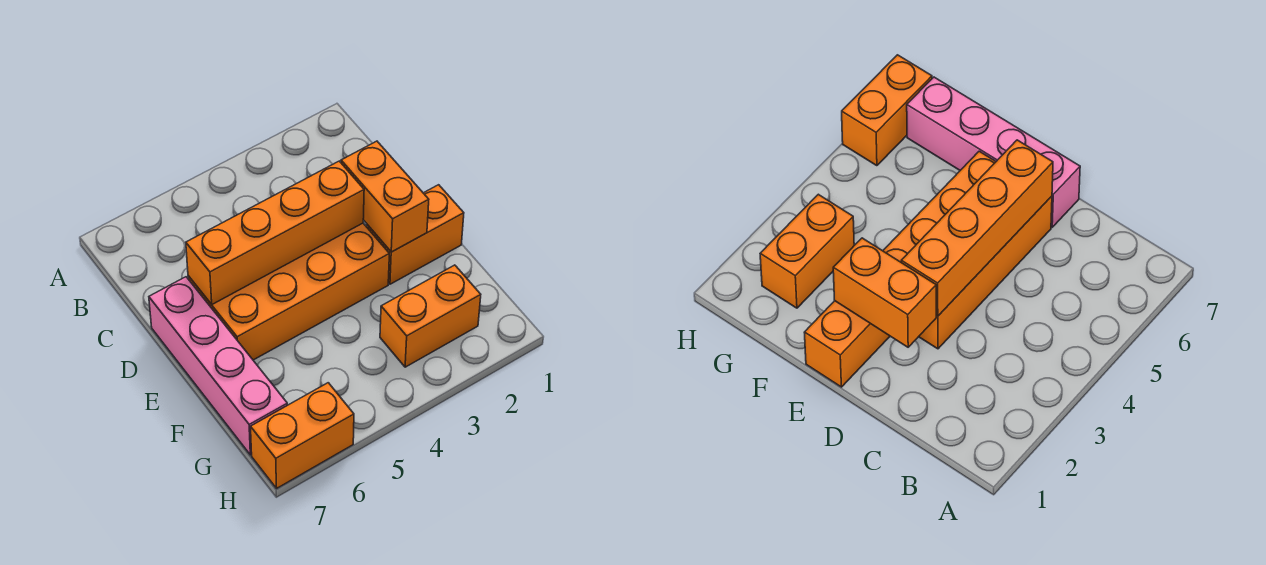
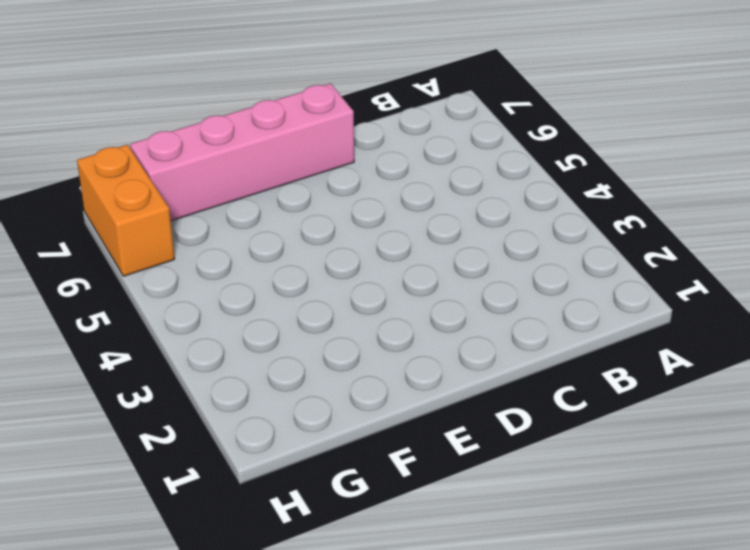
none -> orange brick D3:E6 level 1
none -> orange brick E1:E2 level 1

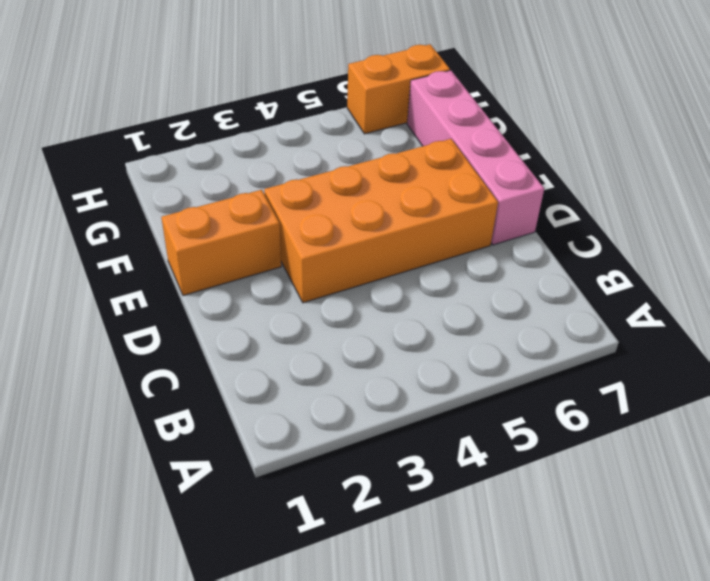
none -> orange brick G2:G3 level 1
none -> orange brick D2:E2 level 2

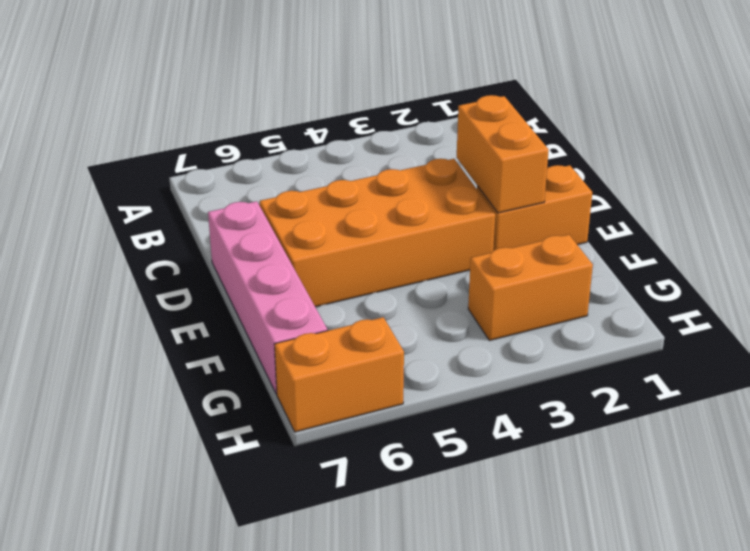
none -> orange brick D3:D6 level 2

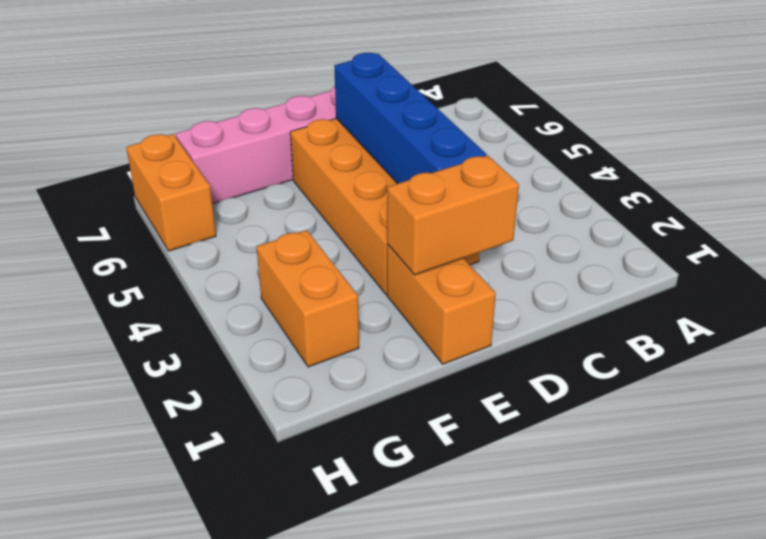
blue brick D3:D6 level 2 -> orange brick D3:D6 level 2

